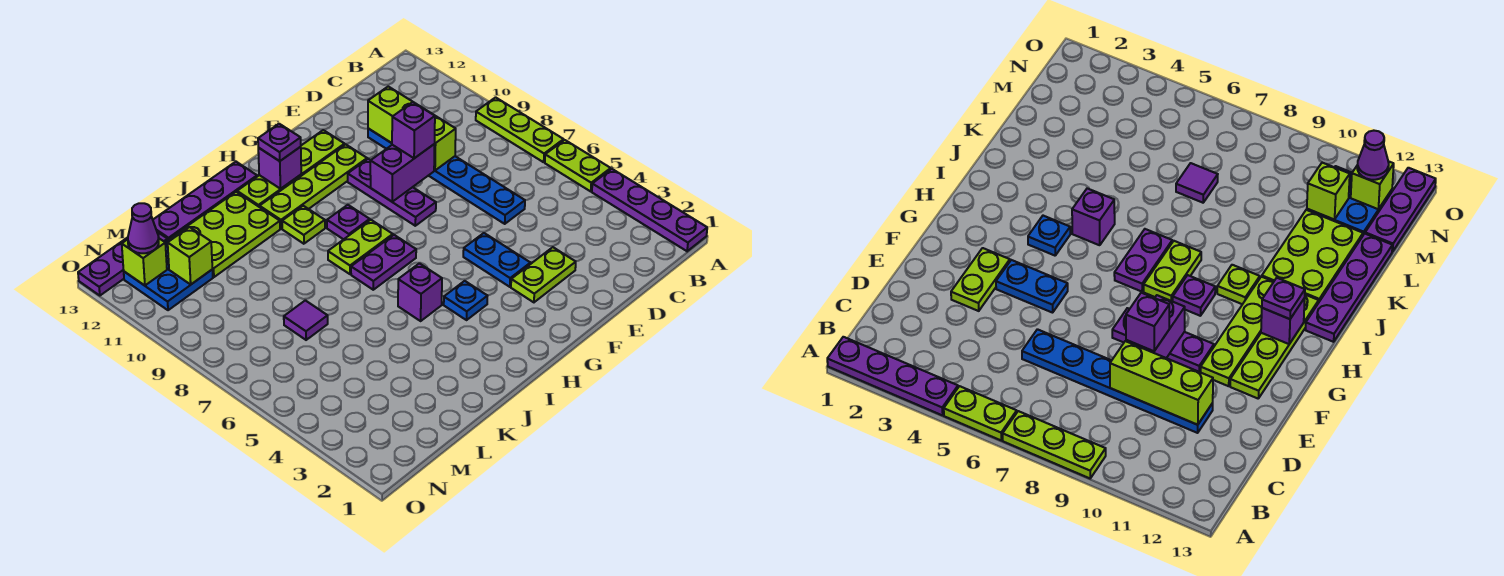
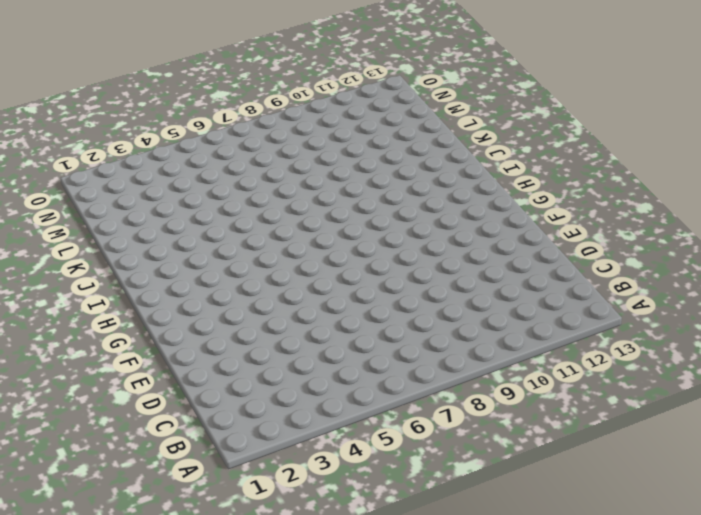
none -> purple plate A1:A4 level 1
none -> lime plate A5:A6 level 1
none -> lime plate A7:A9 level 1

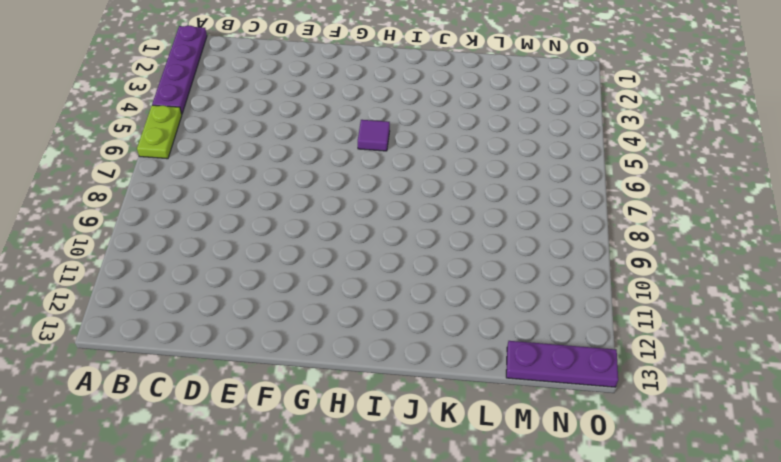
purple tile H5 level 1 -> purple tile L7 level 1
none -> lime plate A7:A9 level 1
none -> blue plate D6:D11 level 1
none -> lime plate E3:F3 level 1

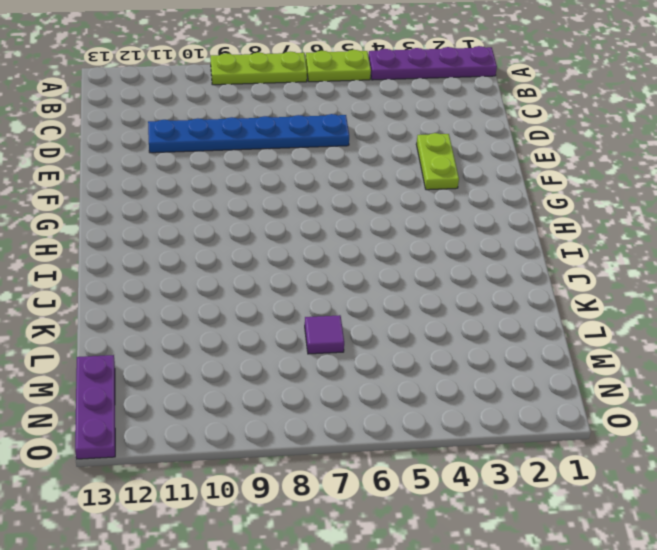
none -> blue plate F4:F5 level 1
none -> purple plate F8:F10 level 1
none -> lime plate F11:I11 level 1

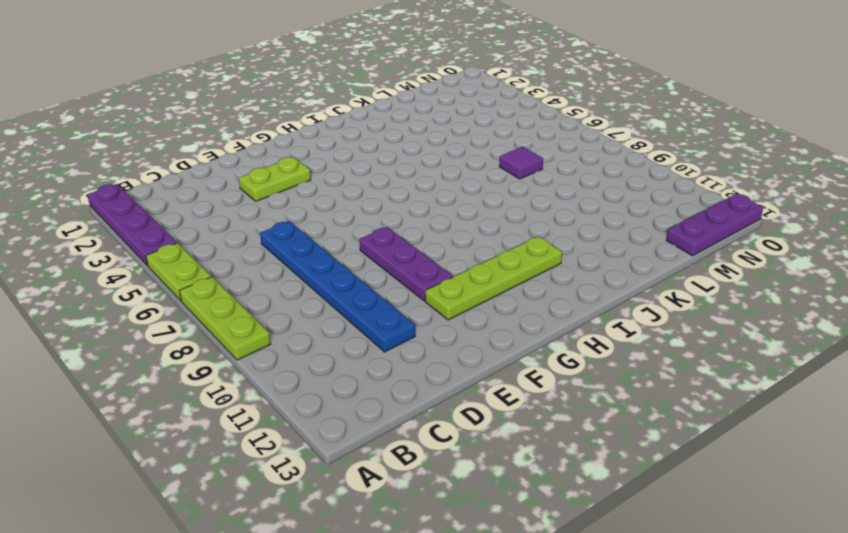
none -> blue plate F4:F5 level 1
none -> lime plate F12:I12 level 1
none -> blue plate H4 level 1

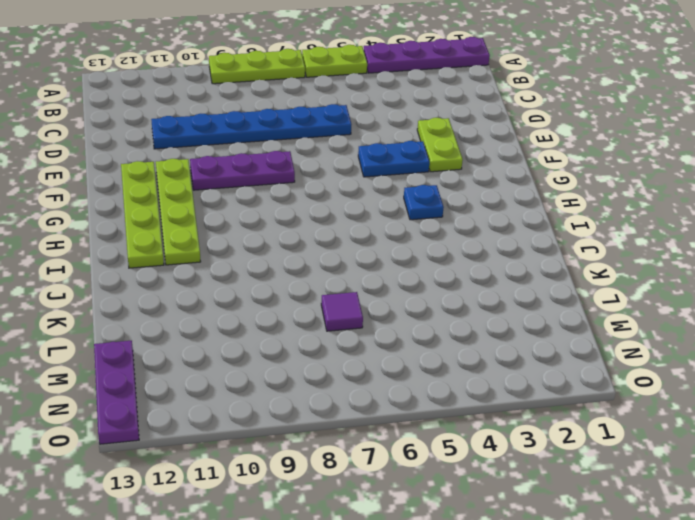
none -> purple plate H7:I7 level 1
none -> lime plate H8:I8 level 1
none -> purple plate H9 level 1

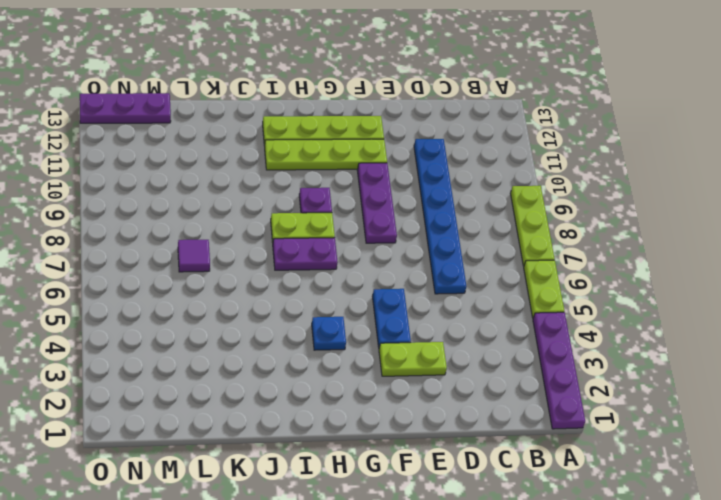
none -> purple brick I5 level 1
none -> lime plate I10 level 1
none -> purple plate I13:L13 level 1

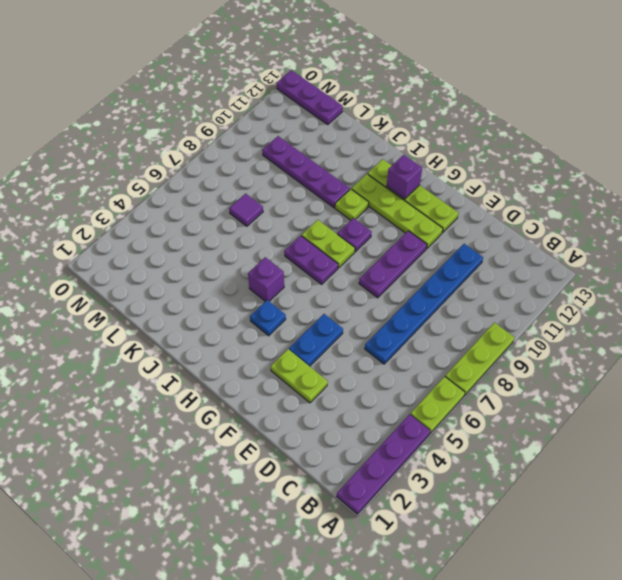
purple plate J10:M10 level 1 -> purple plate I13:L13 level 1
none -> lime plate J11:L12 level 1
none -> blue plate M11:N12 level 1
none -> lime brick D9:D11 level 2

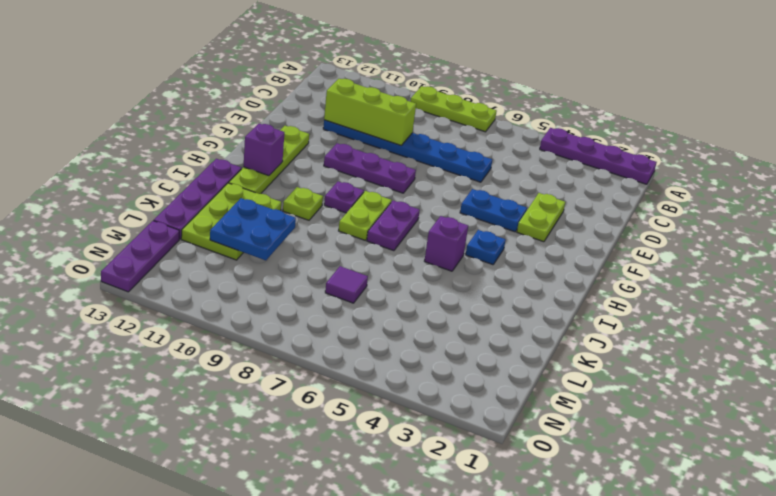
blue plate K10:L11 level 2 -> blue plate M11:N12 level 1
none -> lime plate A5:A6 level 1
none -> lime plate F11:I11 level 1
none -> purple brick E9:F9 level 2

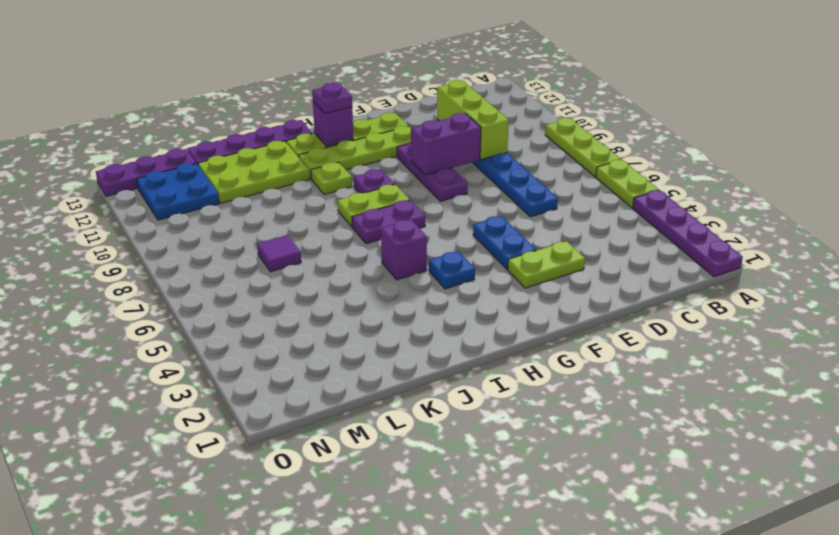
none -> lime brick M11 level 2
none -> lime brick N12 level 2
none -> purple brick E9 level 3

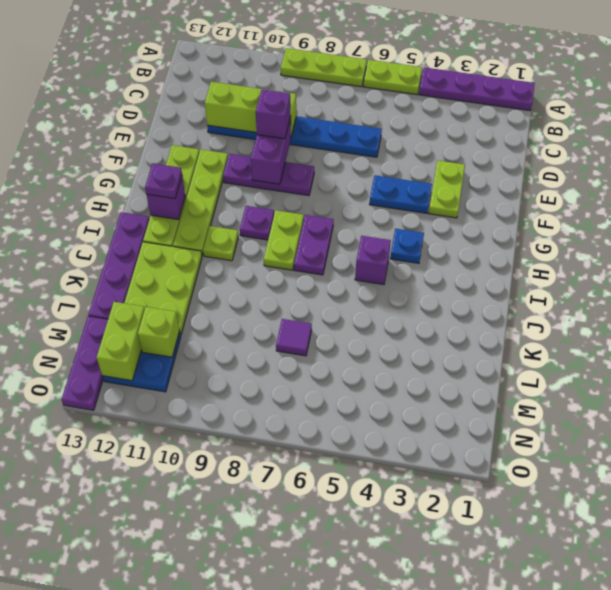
lime brick M12:N12 level 2 -> lime brick N12 level 2
none -> purple cone N12 level 3

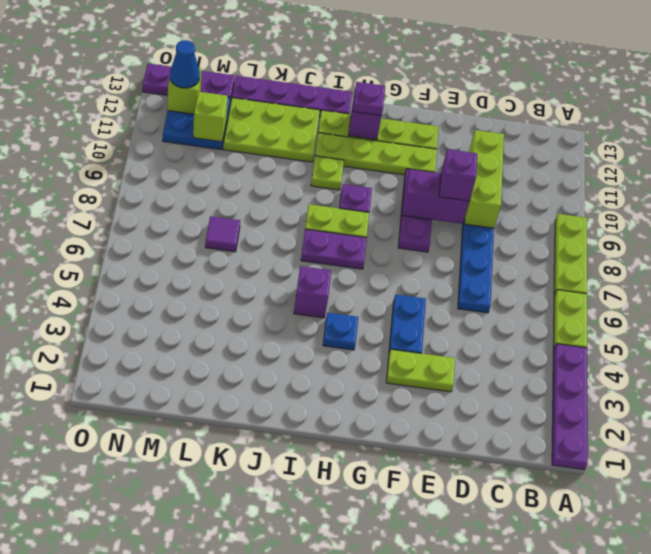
blue cone N12 level 3 -> purple cone N12 level 3

